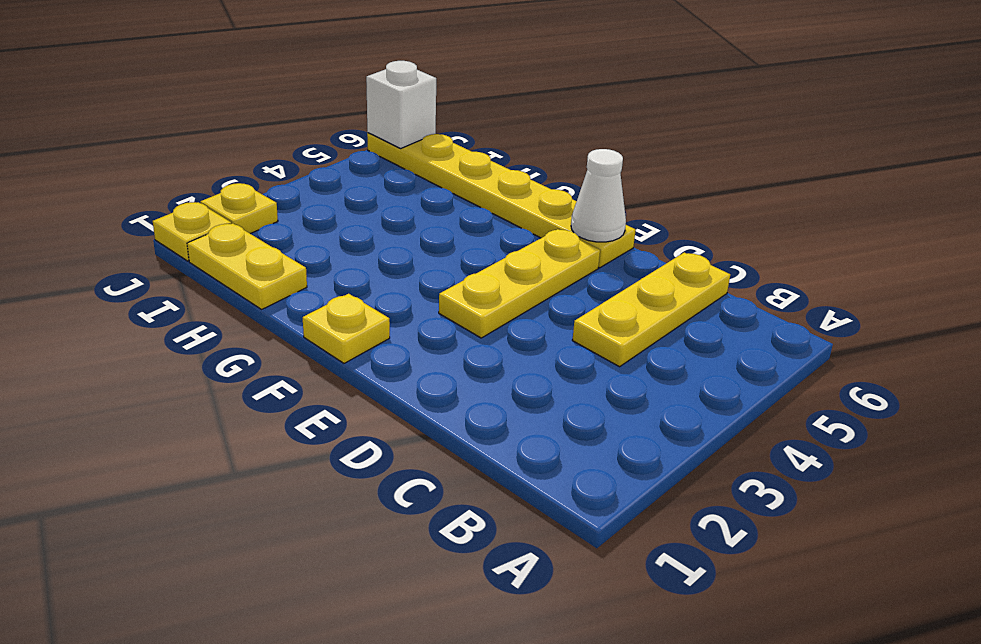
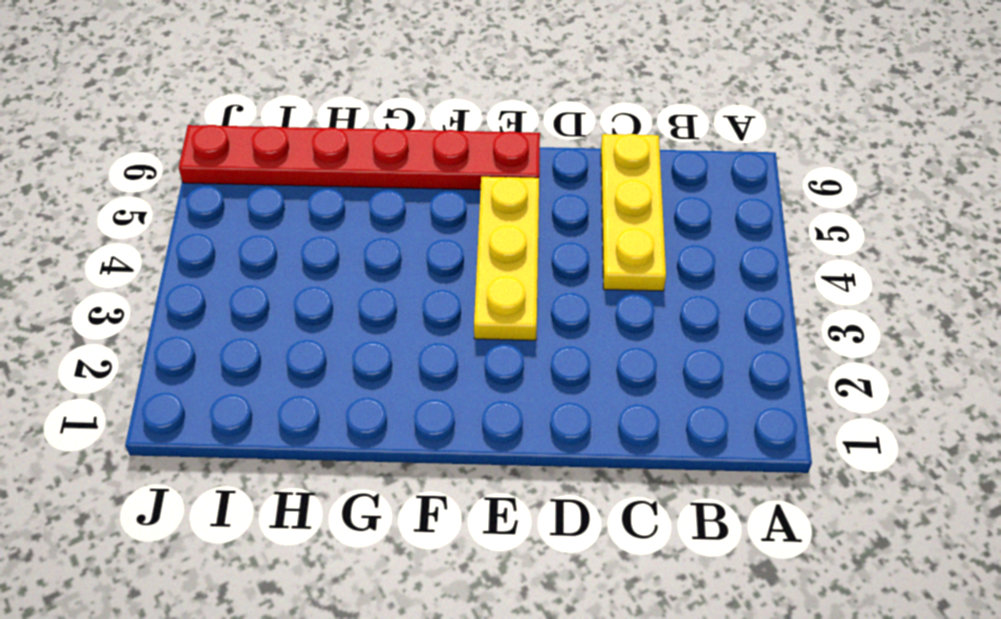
red plate E6:J6 level 1 -> yellow plate E6:J6 level 1
none -> yellow plate F1 level 1
none -> yellow plate H1:I1 level 1

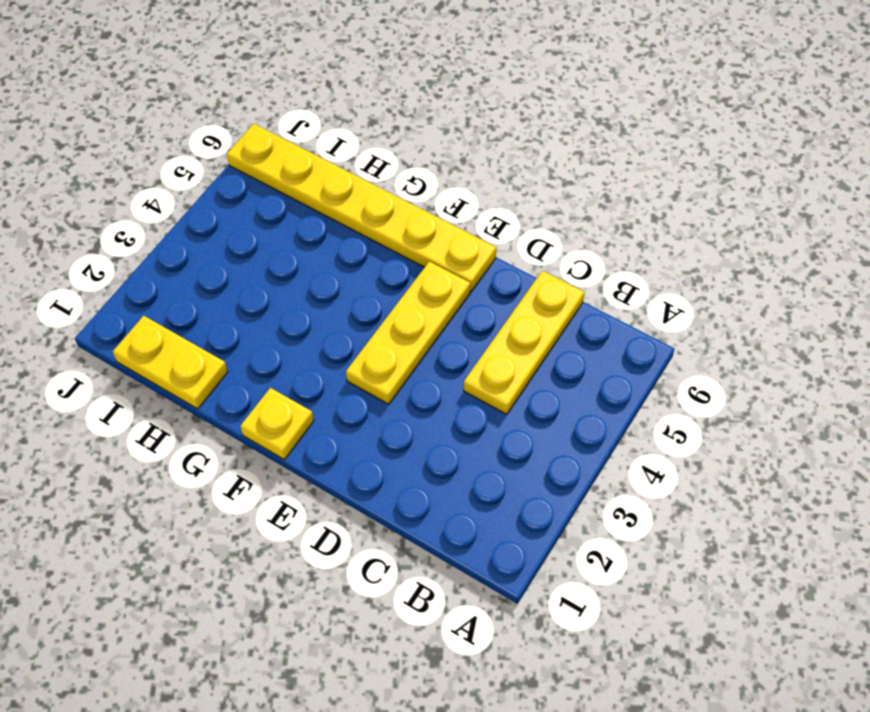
none -> yellow plate J1 level 1
none -> yellow plate J2 level 1

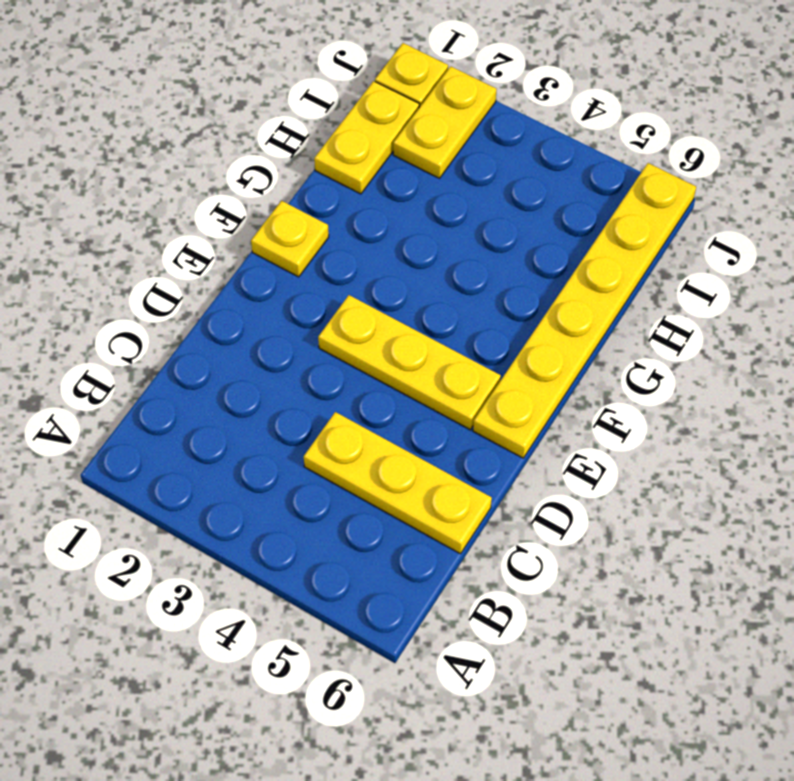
yellow plate I2:J2 level 1 -> yellow plate J2 level 1
none -> white cone E6 level 2
none -> white brick J6 level 2

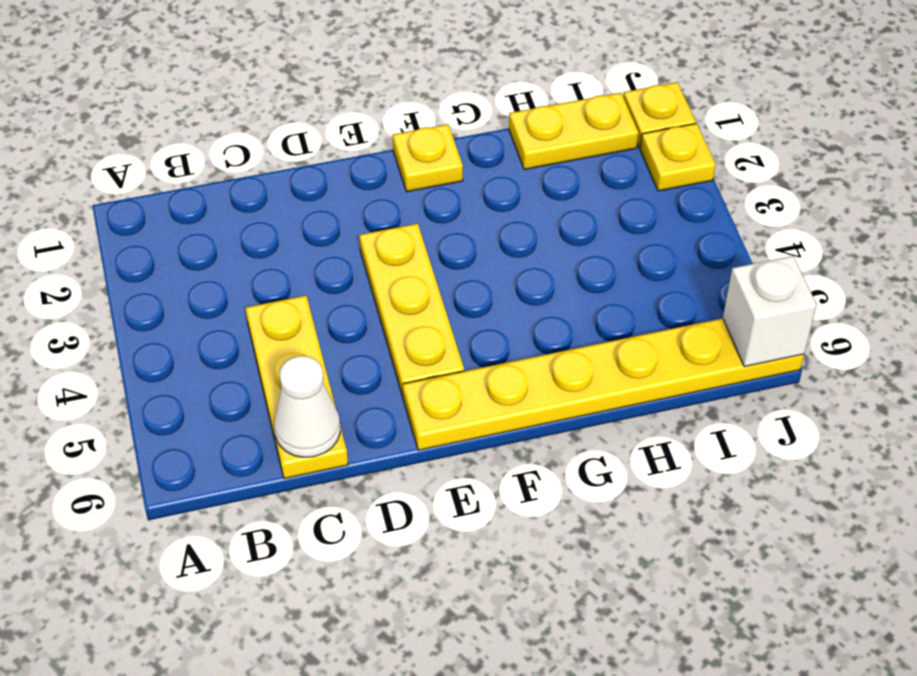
white cone C6 level 2 -> white cone E6 level 2

